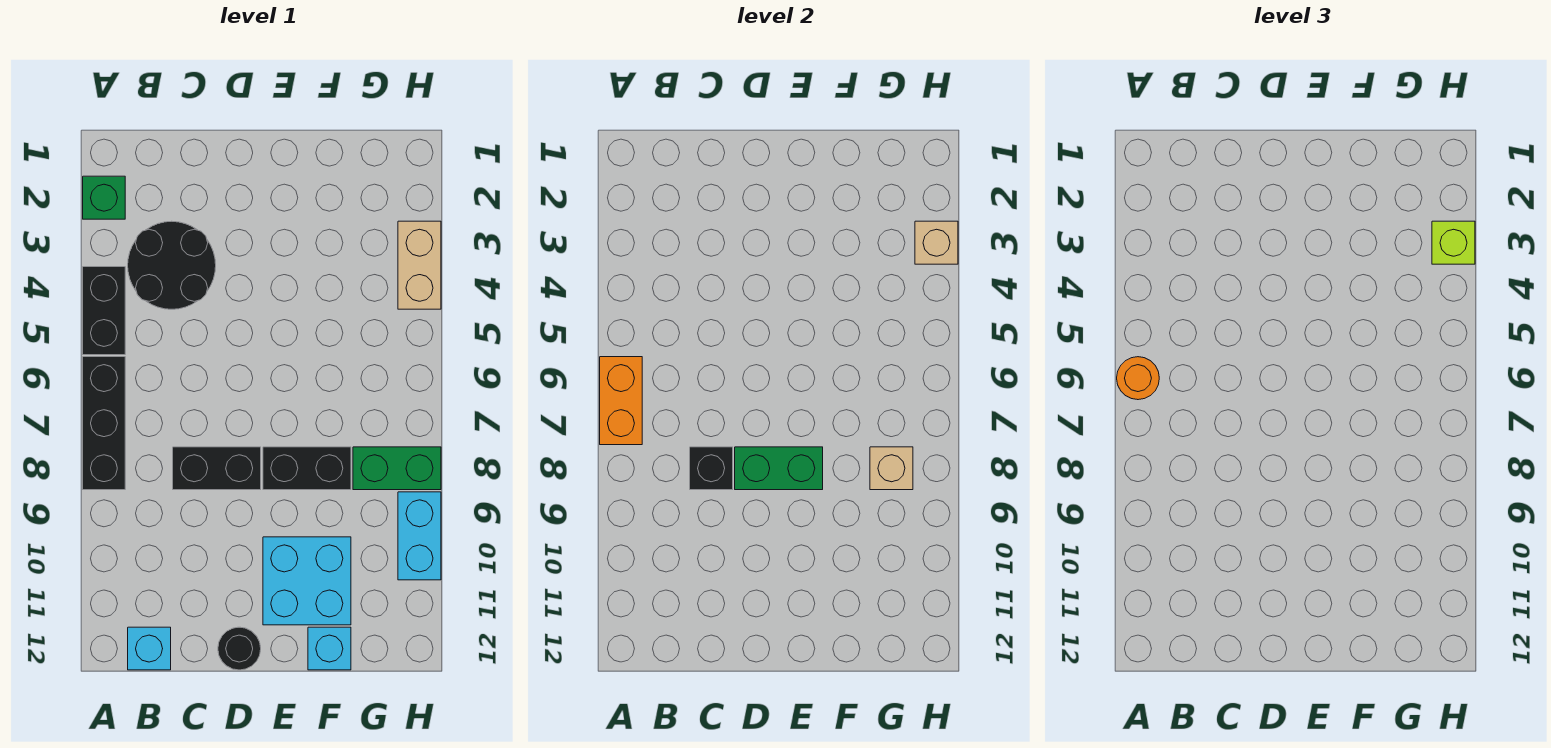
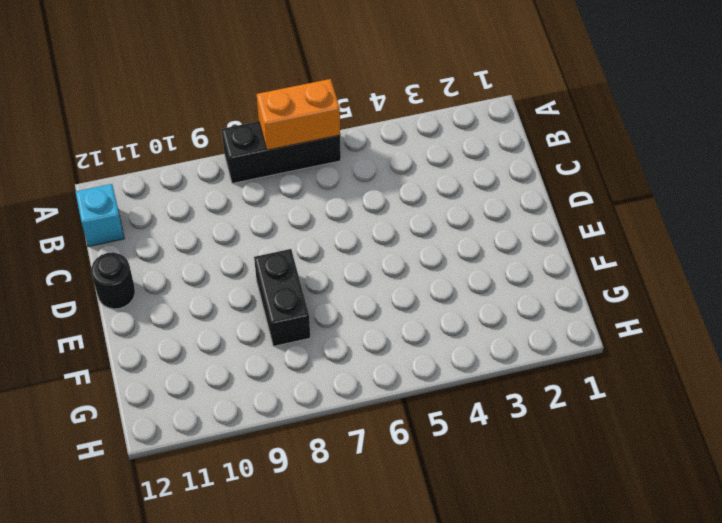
none -> green brick A2 level 1
none -> black brick A4:A5 level 1
none -> black round brick B3:C4 level 1

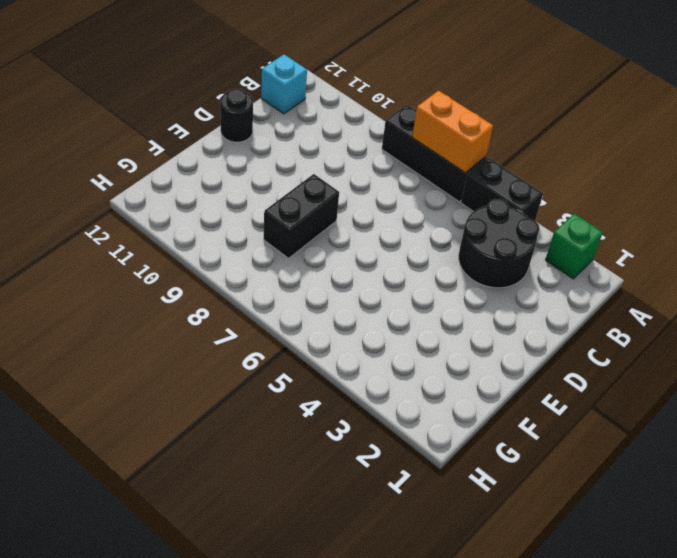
none -> black brick C8:D8 level 1
none -> cyan brick E10:F11 level 1
none -> cyan brick F12 level 1

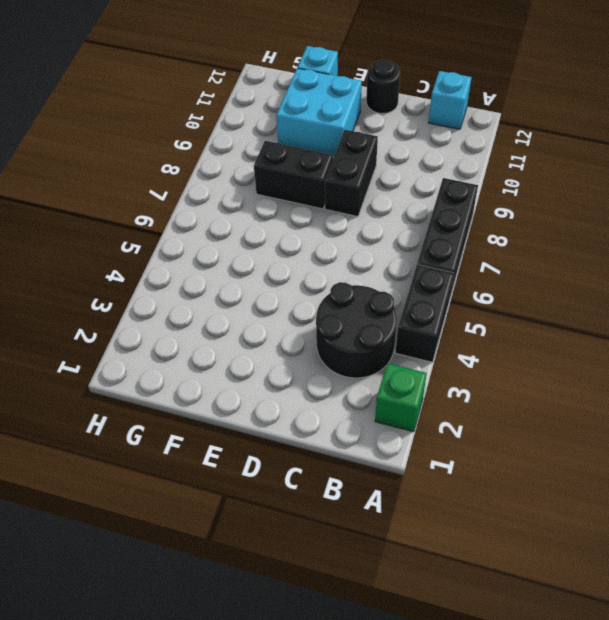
black brick D8:D9 level 1 -> black brick C8:D8 level 1
none -> green brick G8:H8 level 1
none -> tan brick H3:H4 level 1
none -> cyan brick H9:H10 level 1

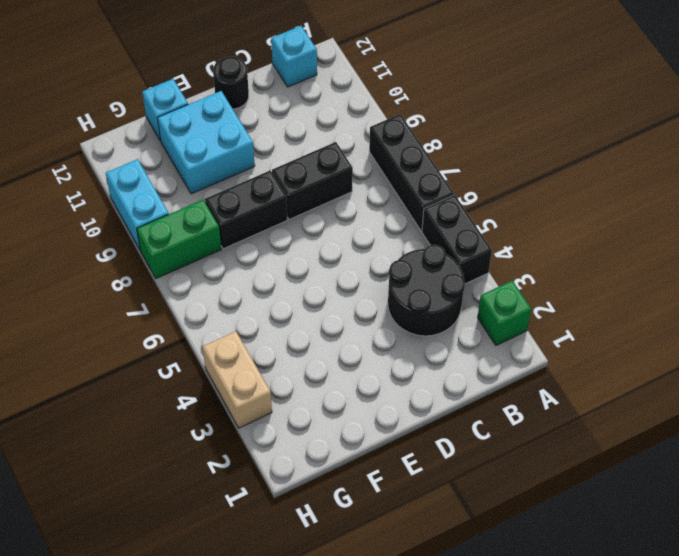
none -> orange brick A6:A7 level 2
none -> black brick C8 level 2
none -> green brick D8:E8 level 2

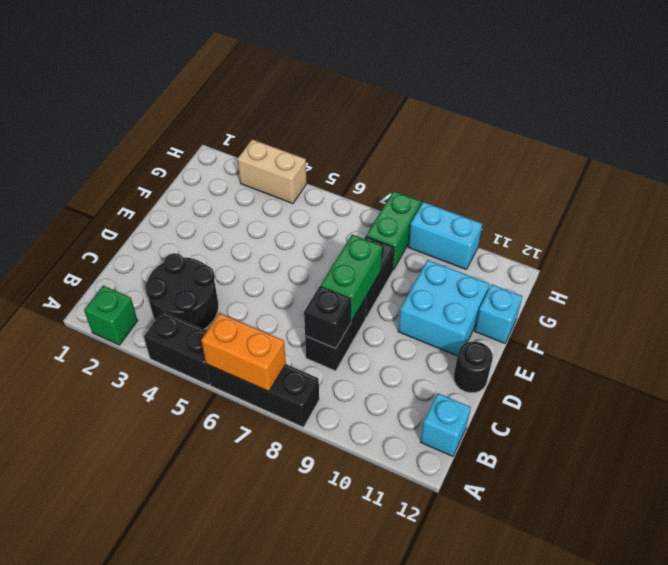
none -> tan brick G8 level 2
none -> tan brick H3 level 2
none -> orange round brick A6 level 3

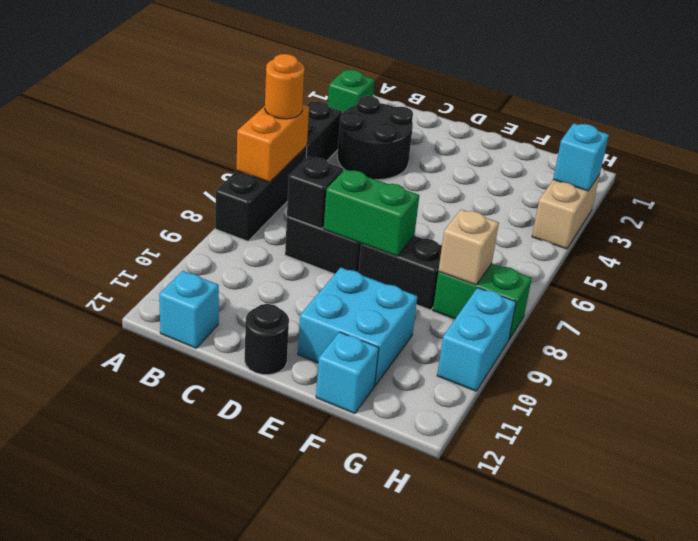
cyan brick H3 level 2 -> tan brick H3 level 2
none -> lime brick H3 level 3

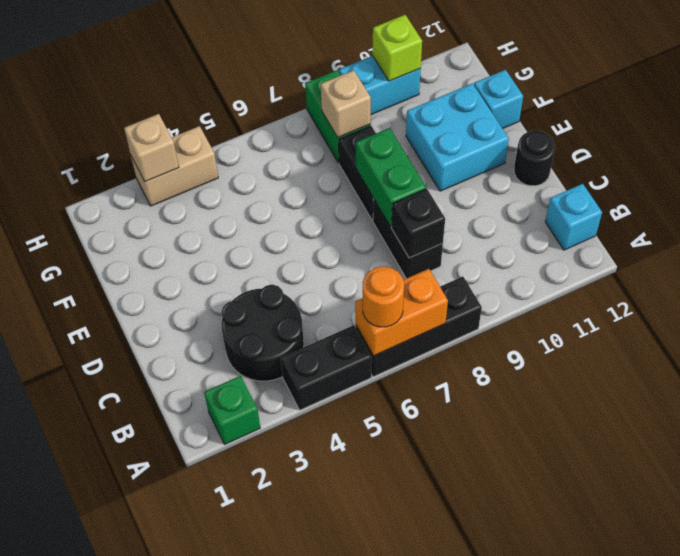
lime brick H10 level 2 -> lime brick H3 level 3

